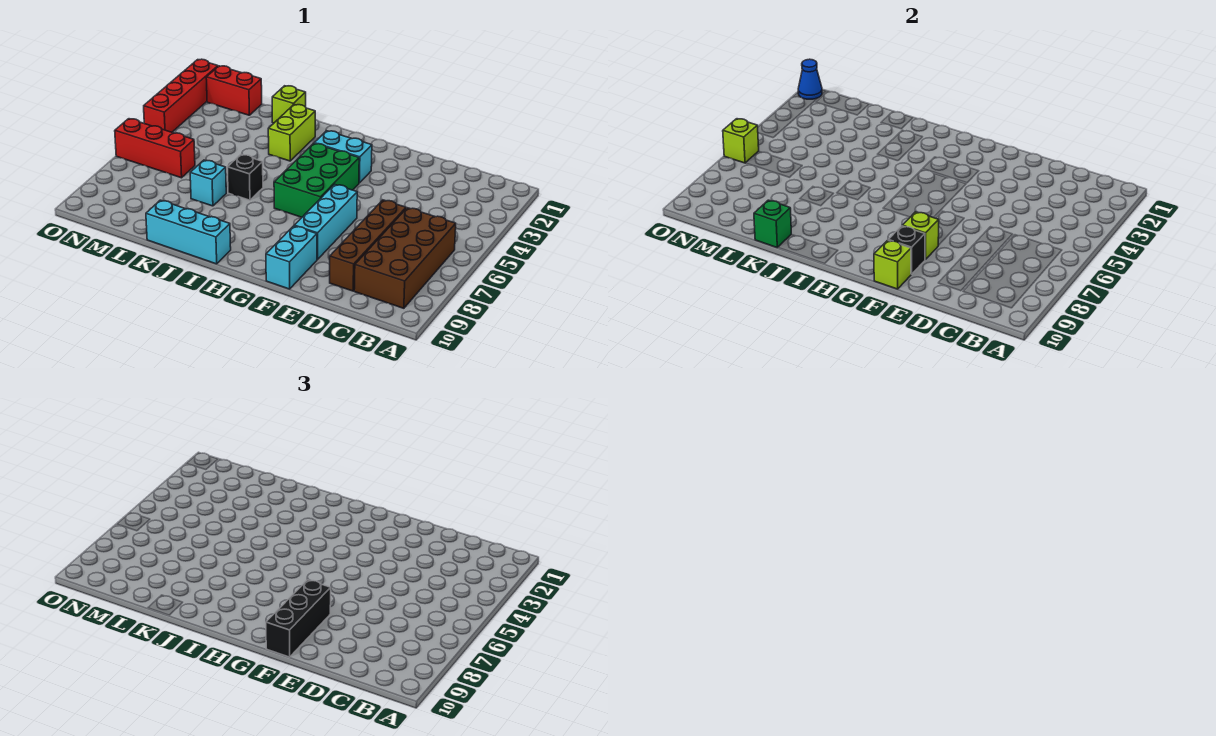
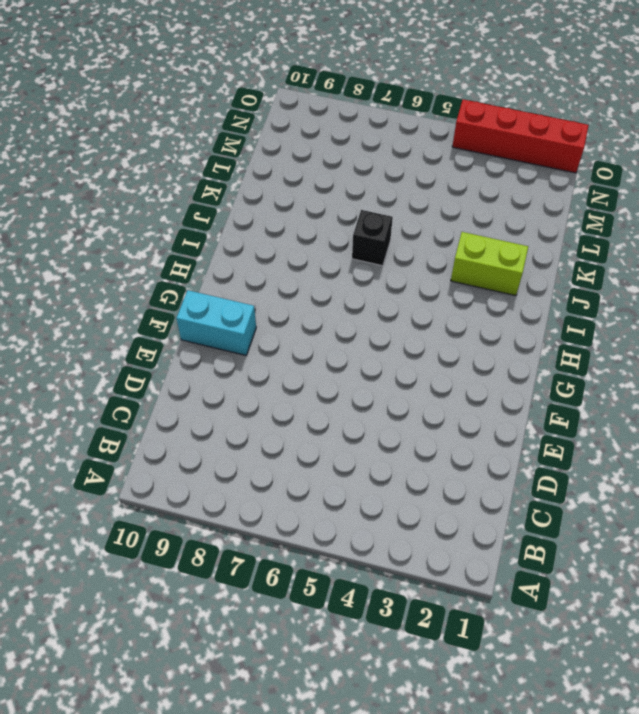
none -> brown brick B6:C9 level 1
none -> brown brick D6:D9 level 1
none -> cyan brick F6:F8 level 1

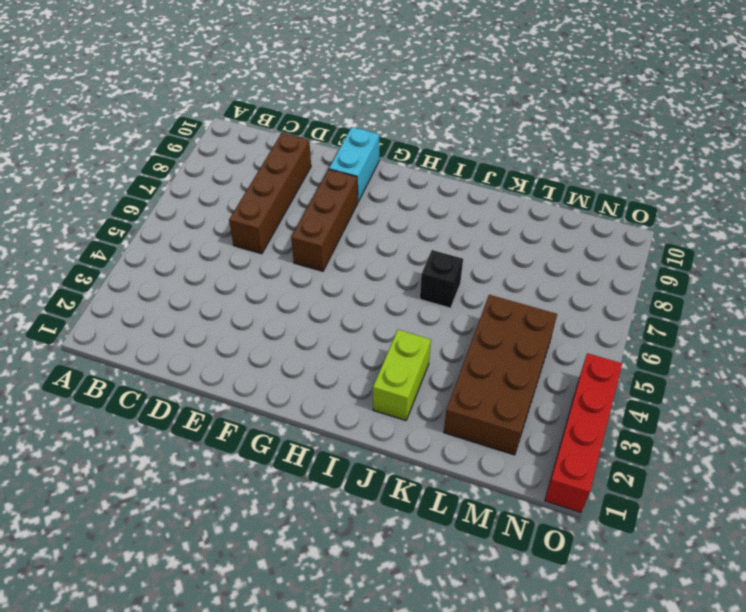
brown brick F6:F8 level 1 -> cyan brick F6:F8 level 1
brown brick L2:M5 level 1 -> brown brick B6:C9 level 1
none -> cyan brick G3:H3 level 1
none -> green brick G4:H6 level 1
none -> cyan brick I10:K10 level 1

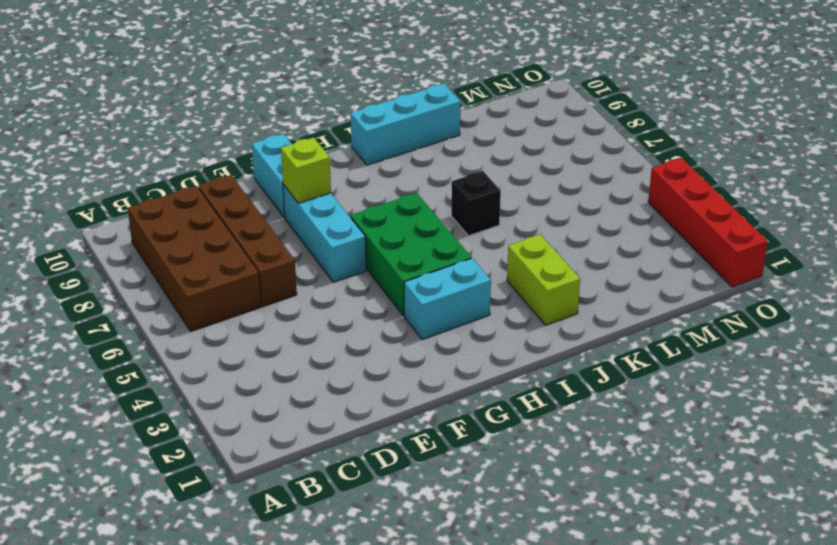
none -> lime brick K1 level 1
none -> cyan brick K7 level 1
none -> red brick M1:N1 level 1

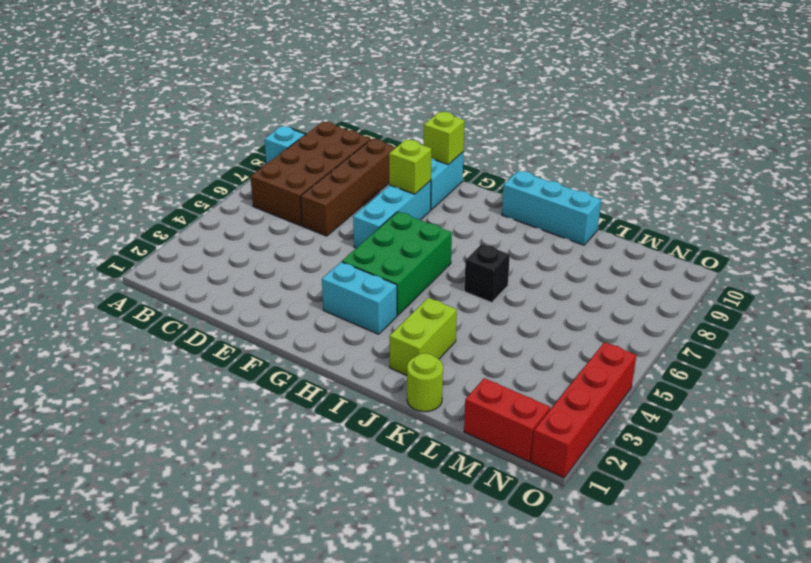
cyan brick A8 level 1 -> cyan brick K7 level 1
lime round brick K1 level 1 -> lime brick K1 level 1
none -> red brick M6:O6 level 1
none -> black brick F9 level 2
none -> green brick K10 level 2

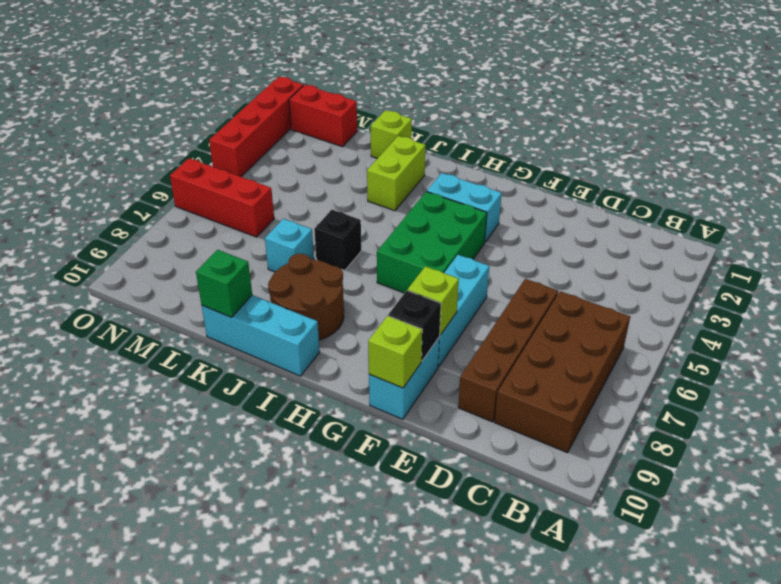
brown round brick I8:J9 level 1 -> none
none -> blue cone O1 level 2
none -> lime brick O6 level 2
none -> black brick F8:F10 level 3

